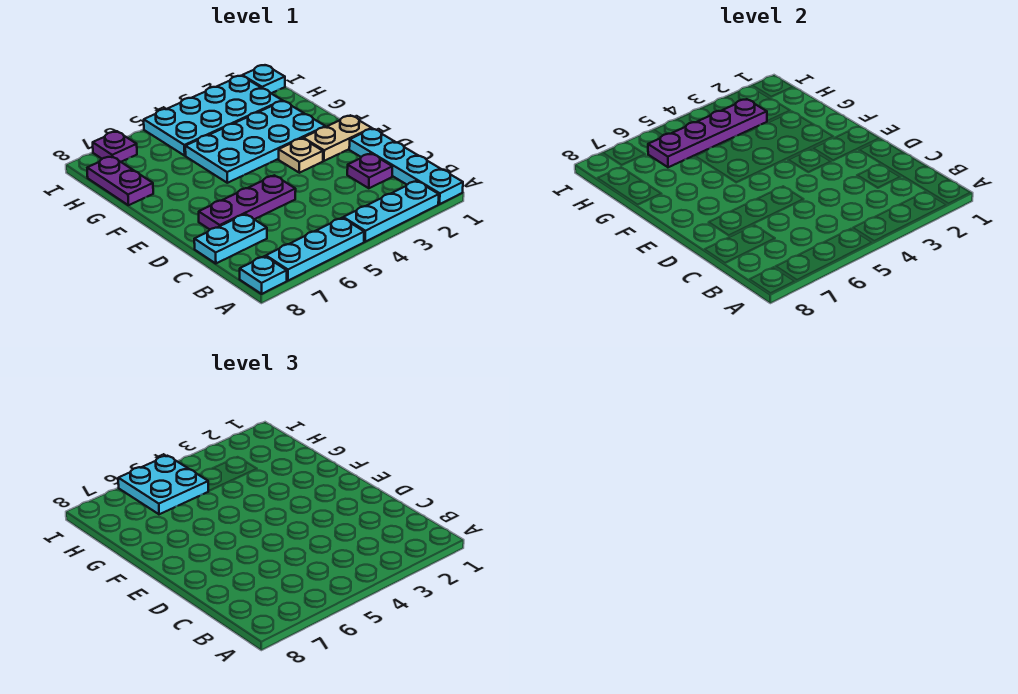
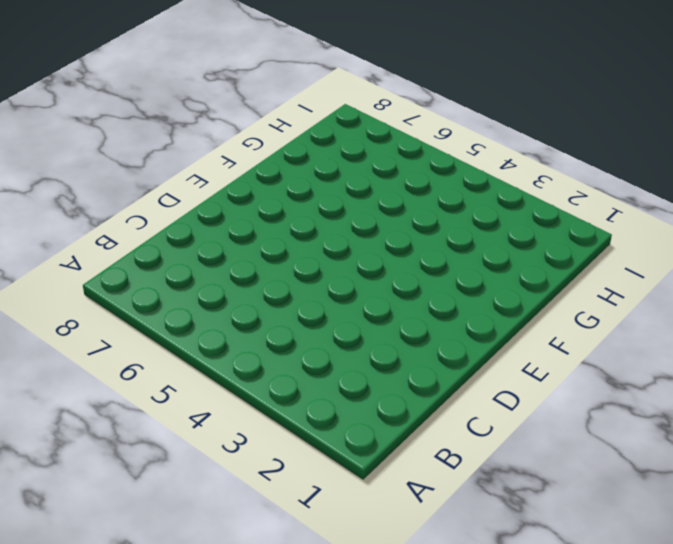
none -> cyan plate A1:D1 level 1
none -> cyan plate A2:A4 level 1
none -> cyan plate A5:A7 level 1

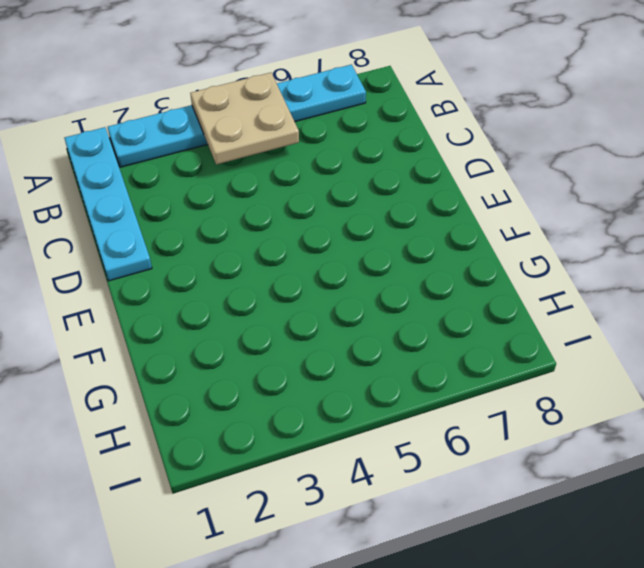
tan plate A4:B5 level 2 -> none
none -> cyan plate A8 level 1
none -> purple plate C2 level 1
none -> cyan plate C7:C8 level 1

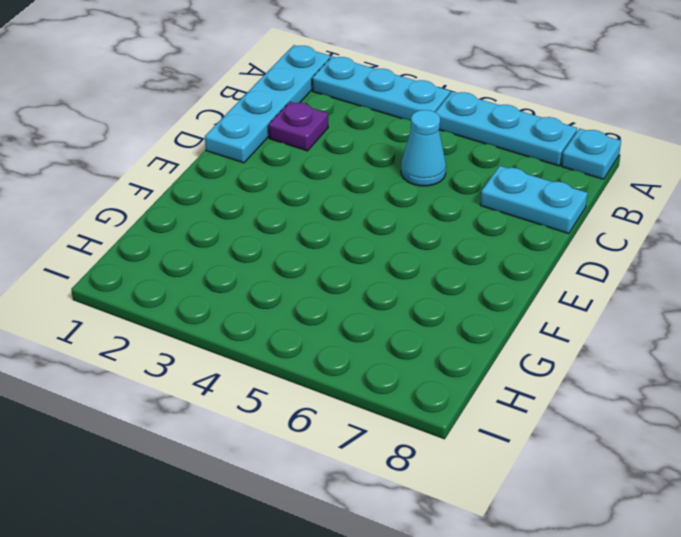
cyan cone C5 level 1 -> none
none -> purple plate D5:D7 level 1
none -> tan plate E1:E2 level 1
none -> tan plate E3 level 1

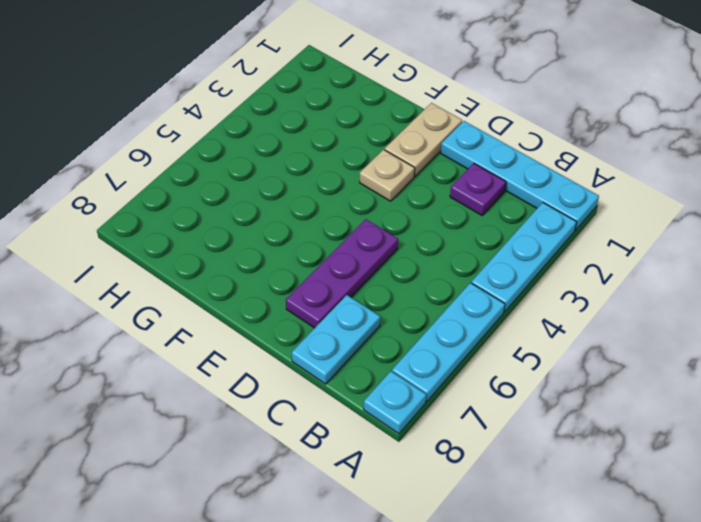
none -> cyan plate F2:G5 level 1
none -> purple plate G8:H8 level 1
none -> cyan plate H2:I5 level 1

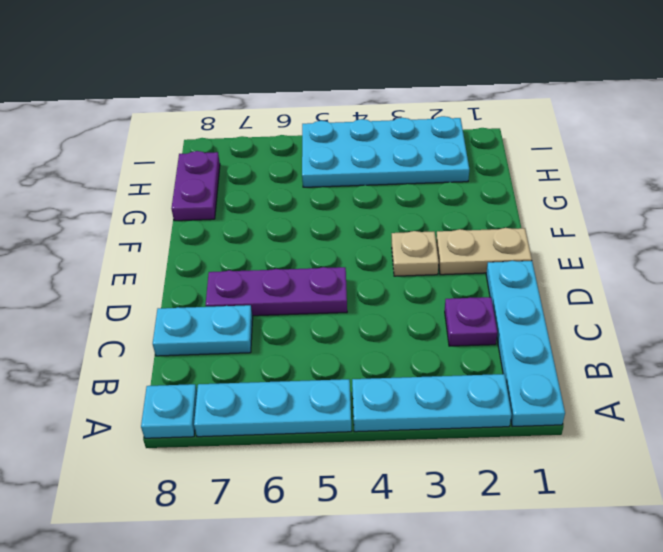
none -> cyan plate F2:G5 level 1
none -> cyan plate I1 level 1
none -> purple plate I7 level 1

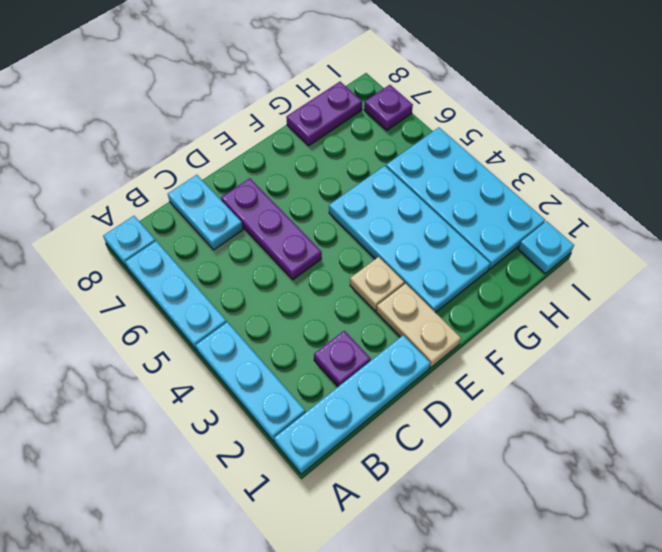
none -> purple plate H3:H6 level 2
none -> cyan plate H5:I6 level 3

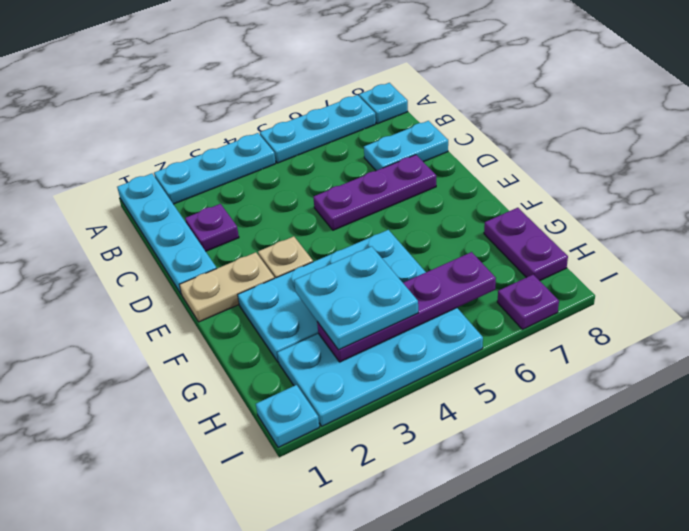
cyan plate G3:H4 level 3 -> cyan plate H5:I6 level 3

